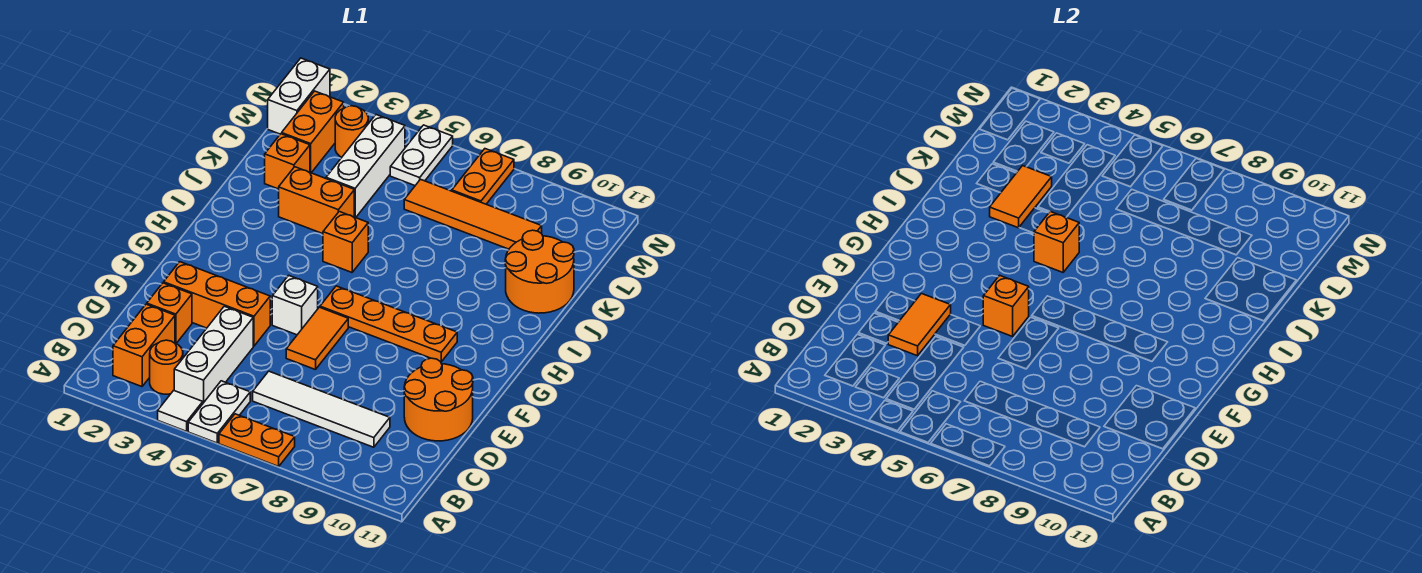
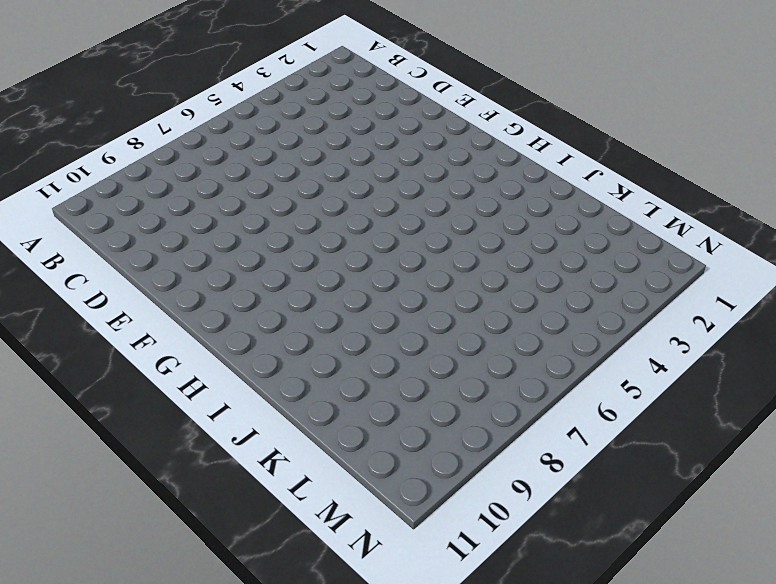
none -> white tile A4 level 1
none -> white plate A5:B5 level 1
none -> orange plate A6:A7 level 1

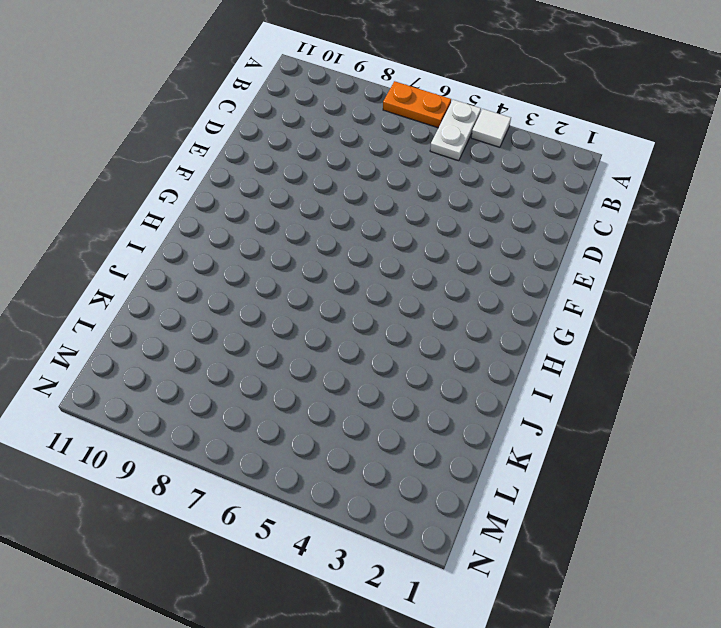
none -> orange brick B2:C2 level 1
none -> orange round brick B3 level 1
none -> white brick B4:D4 level 1

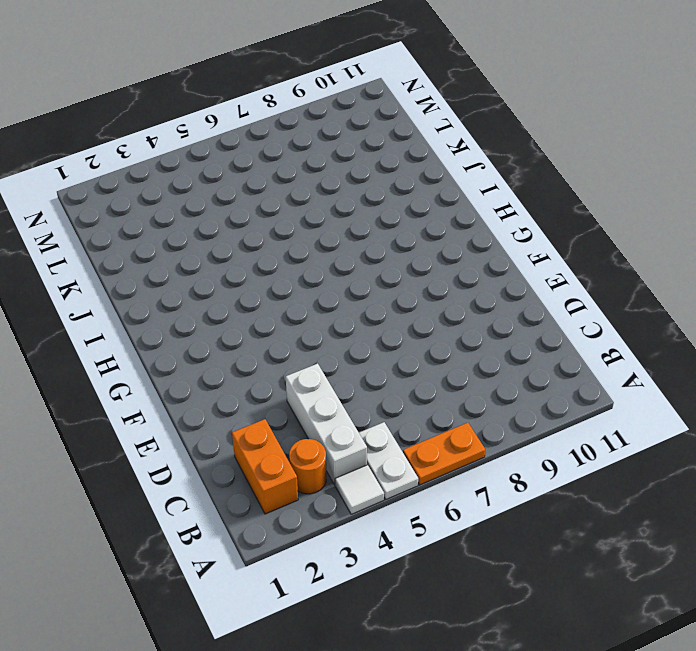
none -> white tile C6:C9 level 1
none -> orange brick D2 level 1
none -> orange round brick D10:E11 level 1

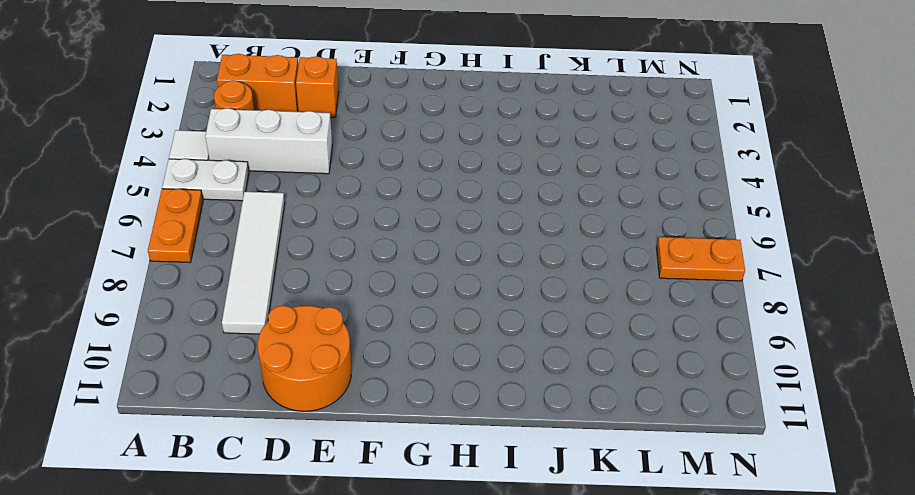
none -> orange brick E2:E4 level 1
none -> orange tile E6:F6 level 1
none -> white brick F5 level 1

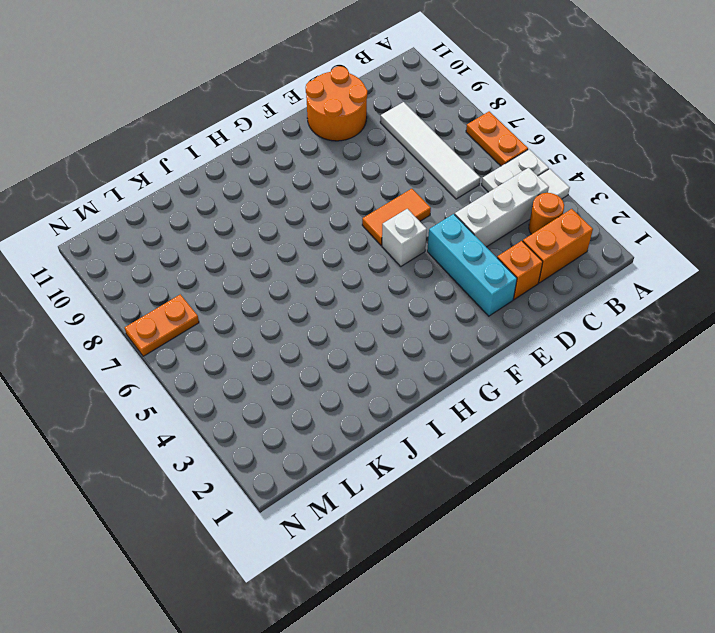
cyan brick E2:E4 level 1 -> orange brick E2:E4 level 1
none -> orange plate G6:G9 level 1
none -> orange brick I5 level 1
none -> orange brick J3:J4 level 1

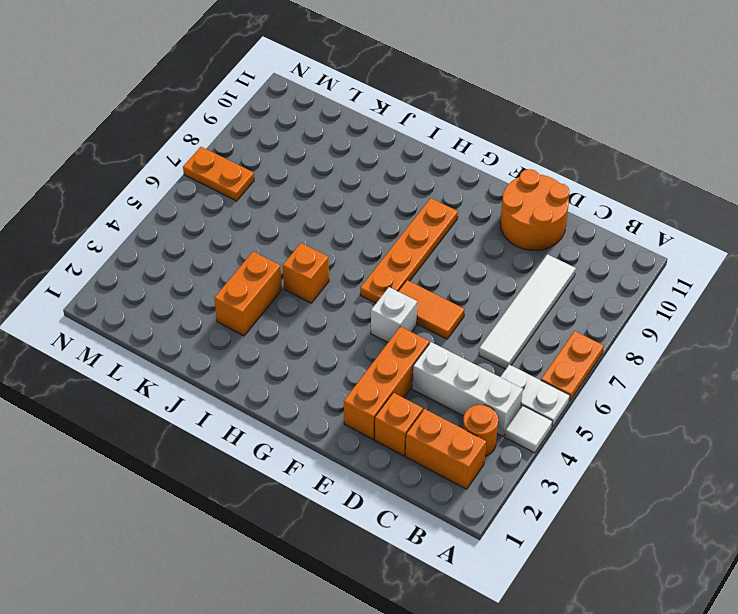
none -> orange round brick J10:K11 level 1
none -> orange brick K2 level 1
none -> white brick K4:M4 level 1

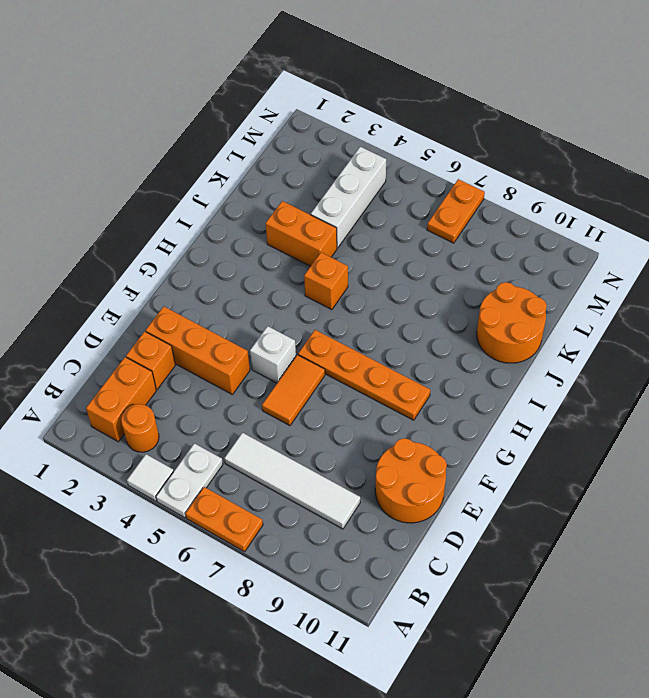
none -> white brick B4:D4 level 1
none -> orange brick K2 level 1
none -> orange brick L2:M2 level 1

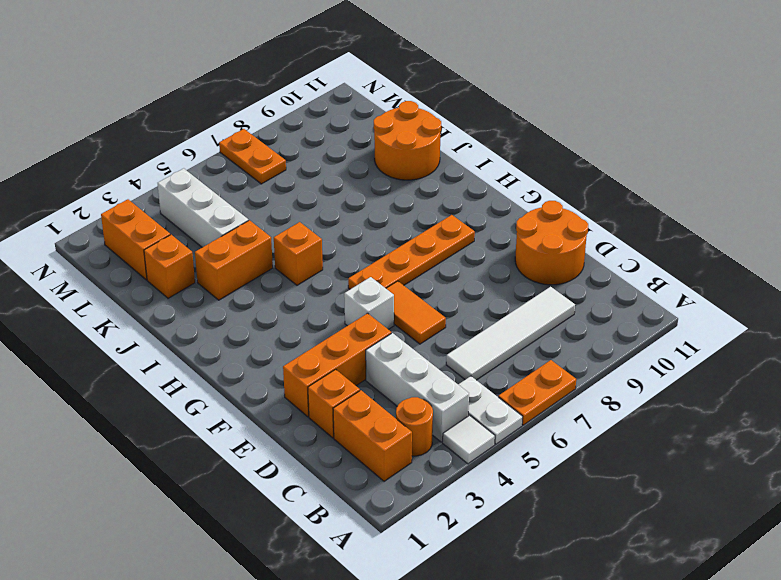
none -> orange tile L6:L9 level 1
none -> white brick M1:N1 level 1
none -> orange round brick M3 level 1

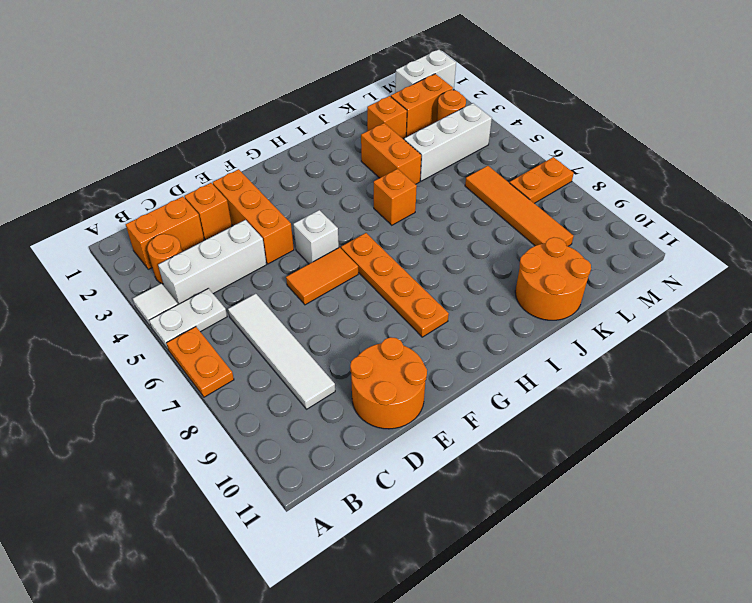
none -> white plate M5:N5 level 1
none -> orange tile D3:E3 level 2
none -> orange brick F5 level 2

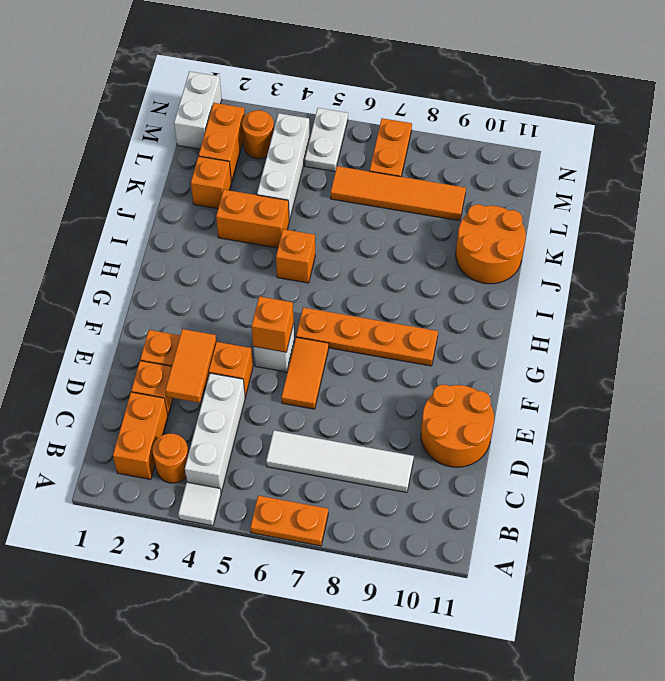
none -> white plate A5:B5 level 1
none -> orange brick I5 level 2
none -> orange tile J3:K3 level 2

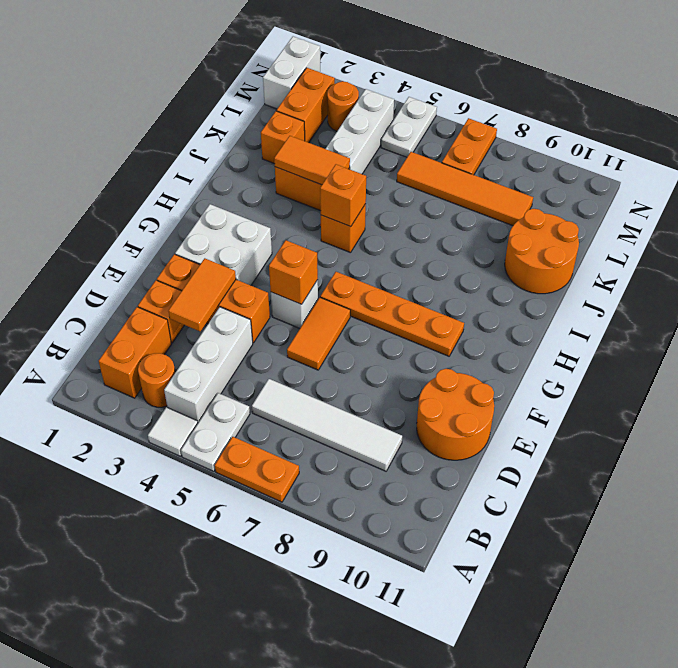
white brick F2:G3 level 1 -> none
orange tile J3:J4 level 2 -> orange tile J3:K3 level 2

